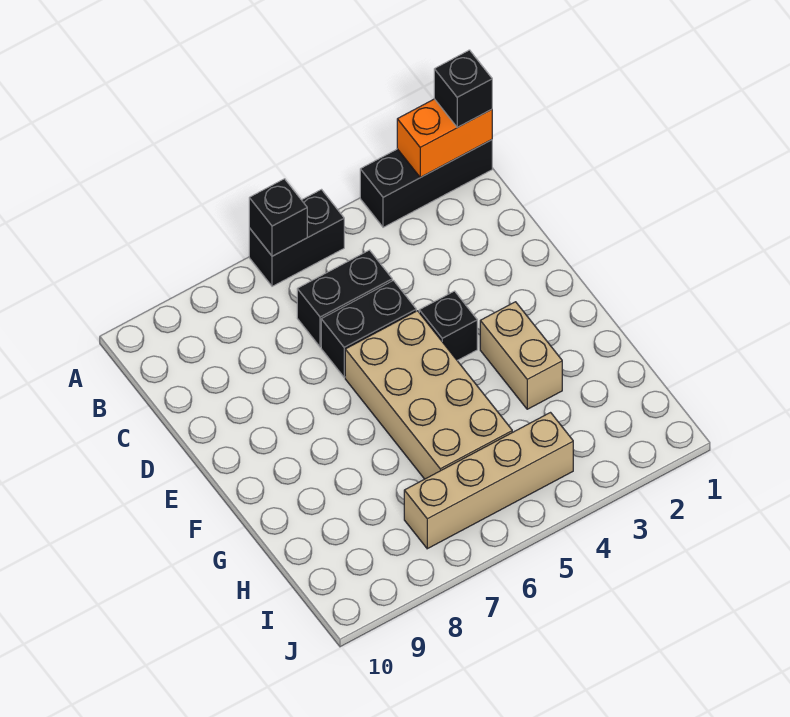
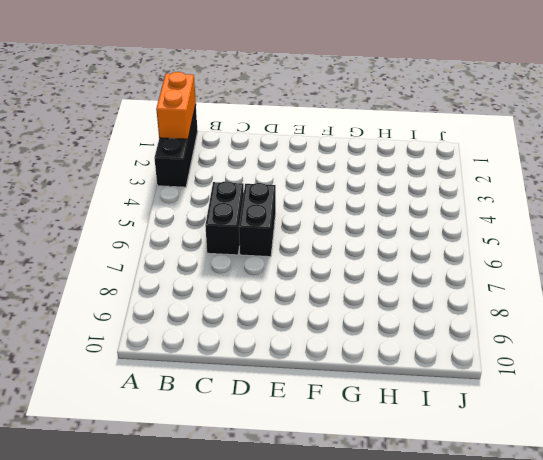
none -> black brick A5:A6 level 1
none -> black brick E4 level 1

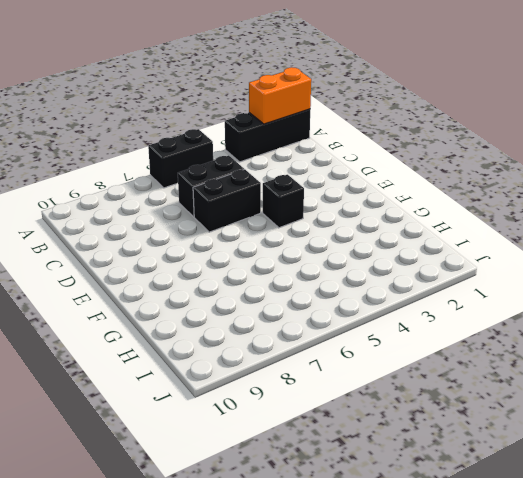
none -> tan brick E5:H6 level 1
none -> tan brick F3:G3 level 1

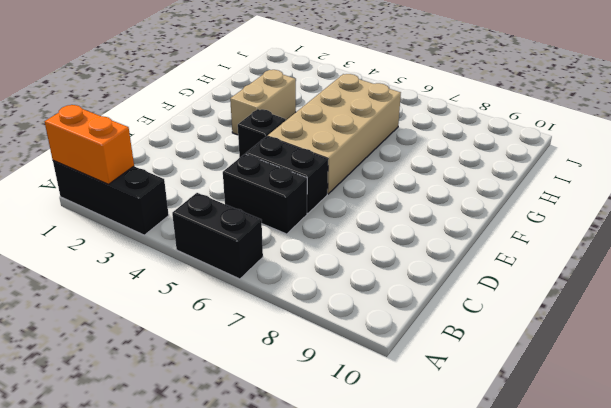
none -> tan brick I4:I7 level 1
none -> black brick A6 level 2

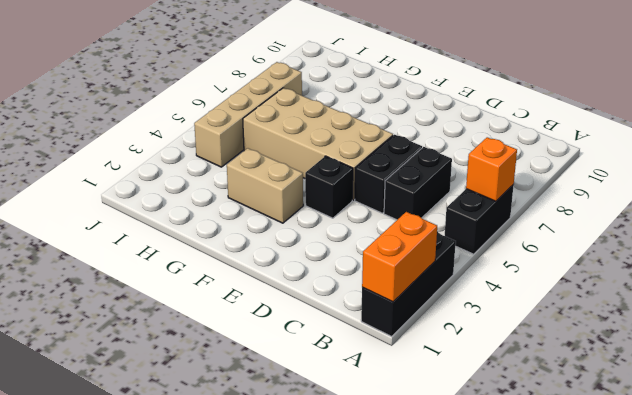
orange brick A6 level 2 -> black brick A6 level 2
none -> black brick A1 level 3

